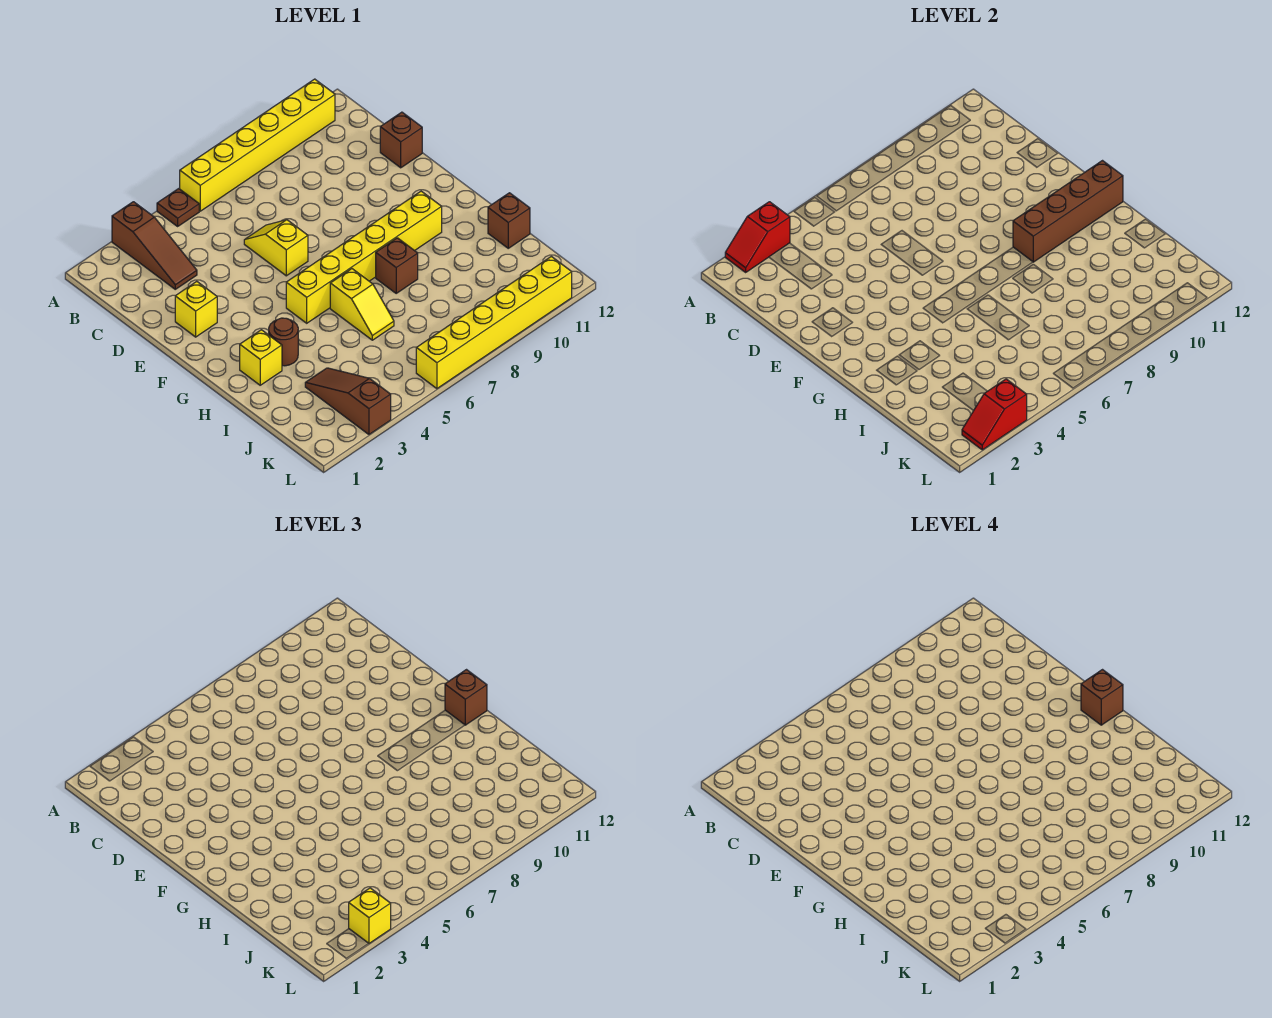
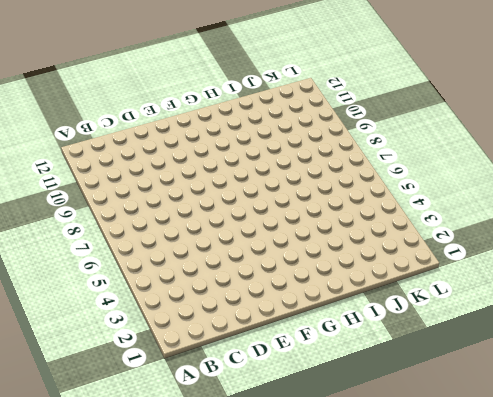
none -> brown slope A3:C3 level 1 top A
none -> brown plate A5 level 1
none -> yellow brick A6:A11 level 1

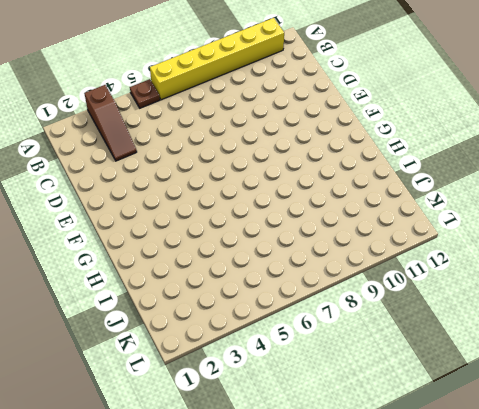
none -> yellow slope D6:E6 level 1 top E
none -> brown brick D12 level 1
none -> yellow brick E2 level 1

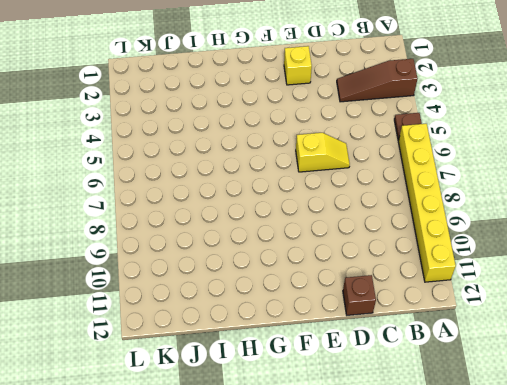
none -> yellow brick G5:G10 level 1
none -> yellow brick H2 level 1
none -> brown round brick H3 level 1

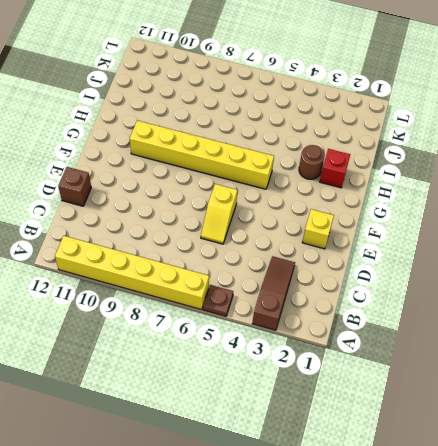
red brick H2 level 1 -> yellow brick H2 level 1
none -> yellow slope H6:I6 level 1 top H
none -> brown brick H8 level 1
none -> brown brick I12 level 1

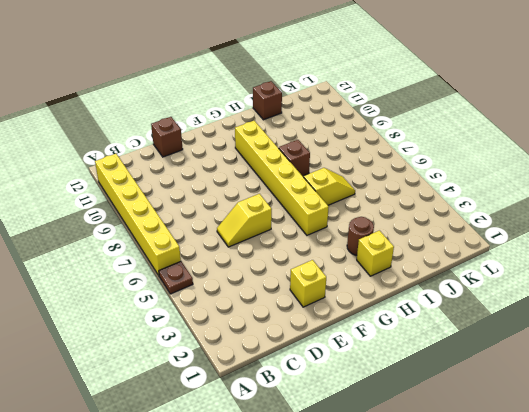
none -> brown slope A3:C3 level 1 top A
none -> brown slope J3:L3 level 1 top L
none -> yellow brick L6:L11 level 1

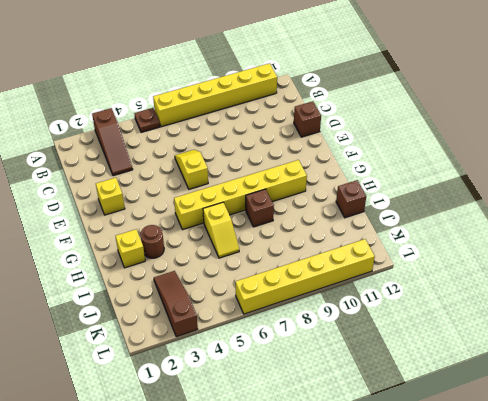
none -> red slope A2:A3 level 2 top 3
none -> brown brick G9:G12 level 2
none -> red slope L2:L3 level 2 top 3

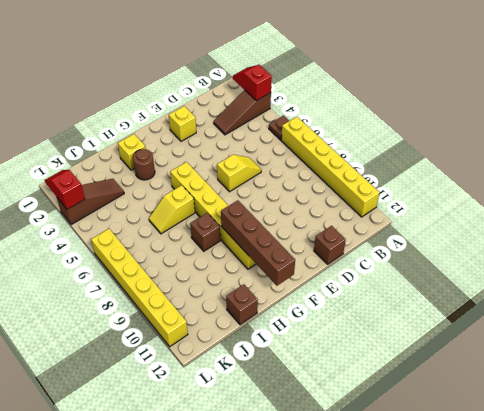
none -> brown brick G12 level 3
none -> yellow brick L3 level 3
none -> brown brick G12 level 4

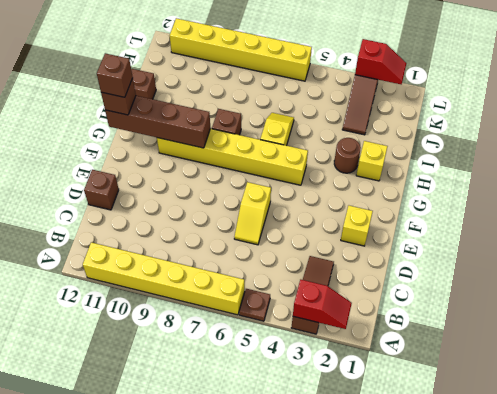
none -> yellow brick L3 level 3

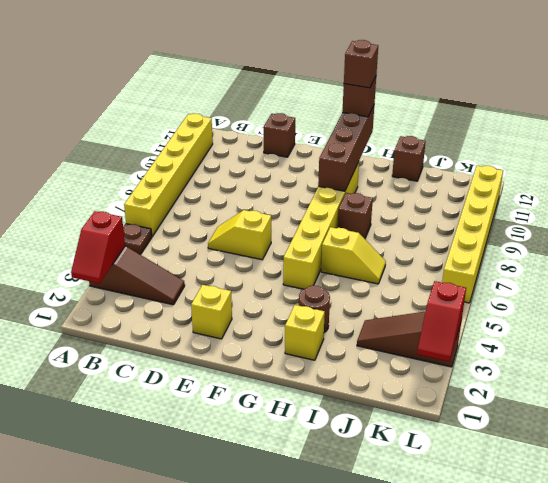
none -> yellow brick L3 level 3

